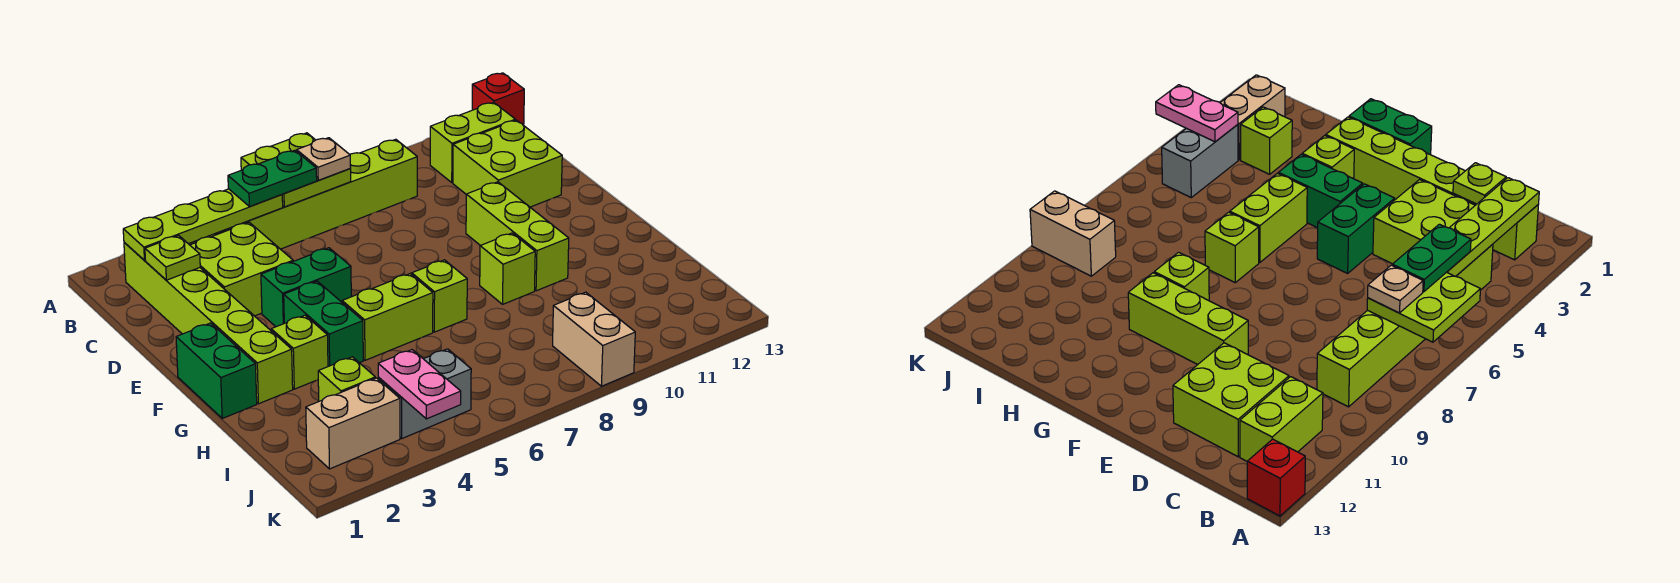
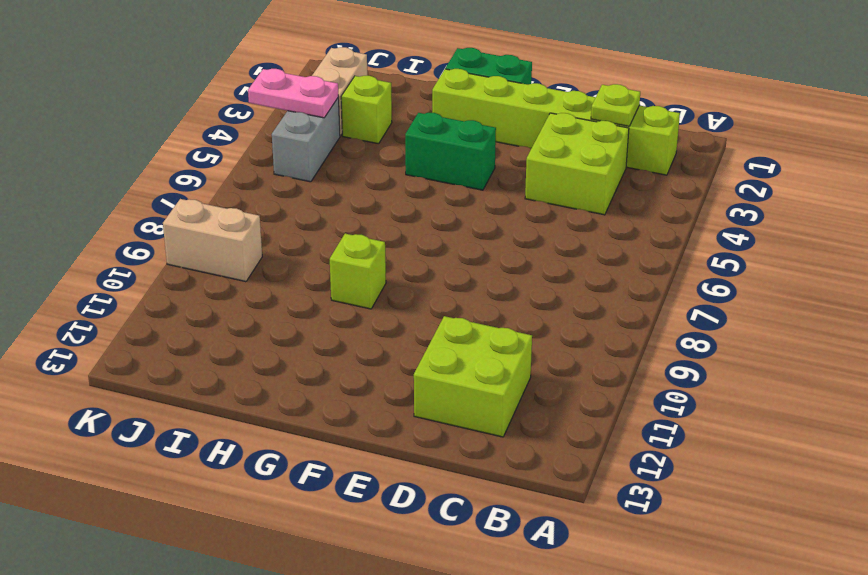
none -> red brick A13 level 1
none -> lime brick B4:B9 level 1
none -> lime brick B11:B12 level 1

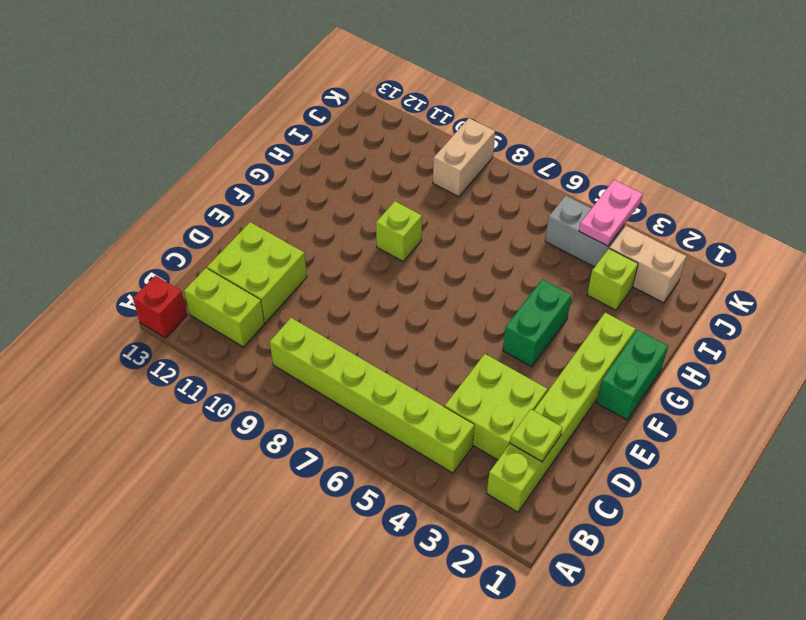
none -> green brick E4:E5 level 1
none -> lime brick E10:G10 level 1
none -> lime brick G3 level 1

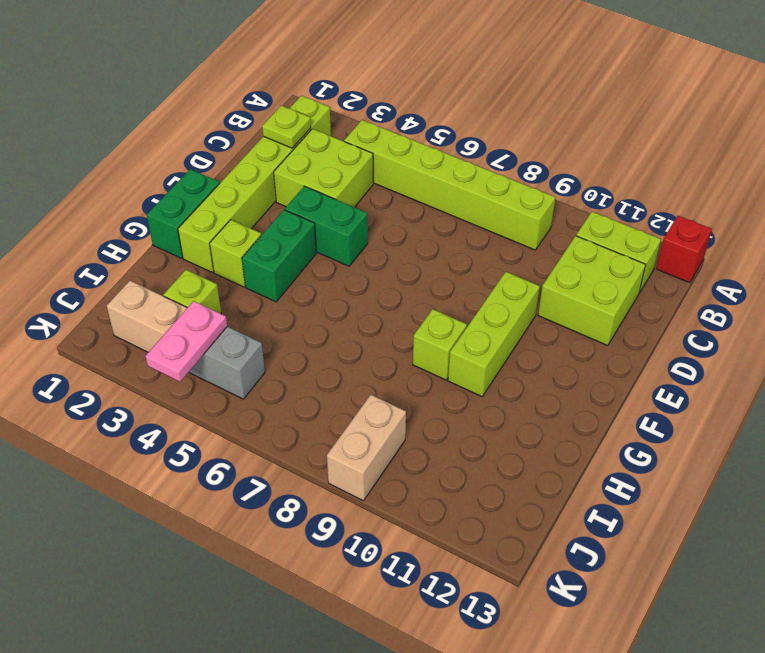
none -> lime brick G5:G6 level 1
none -> lime brick G7 level 1
none -> lime plate A6:B7 level 2

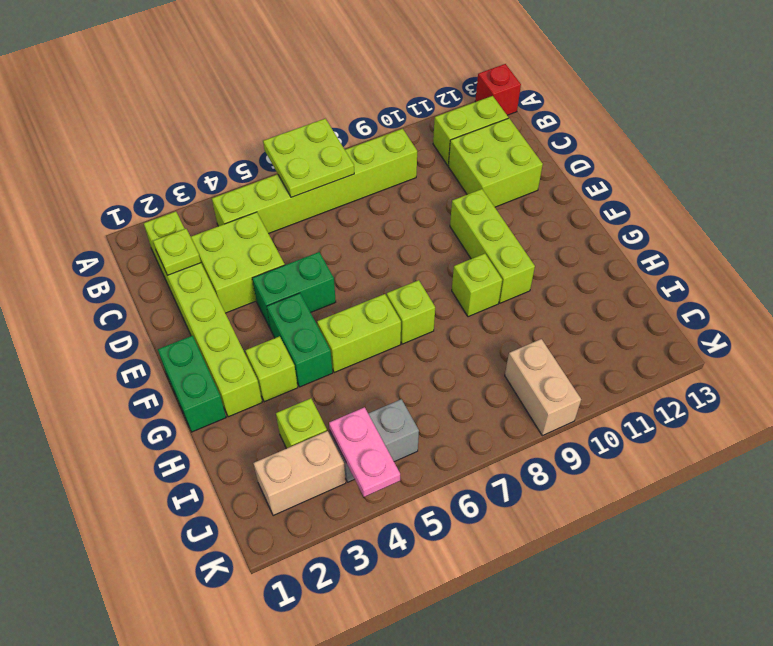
none -> lime plate B2:B5 level 2
none -> green plate B5:B6 level 3
none -> tan plate B7 level 3

